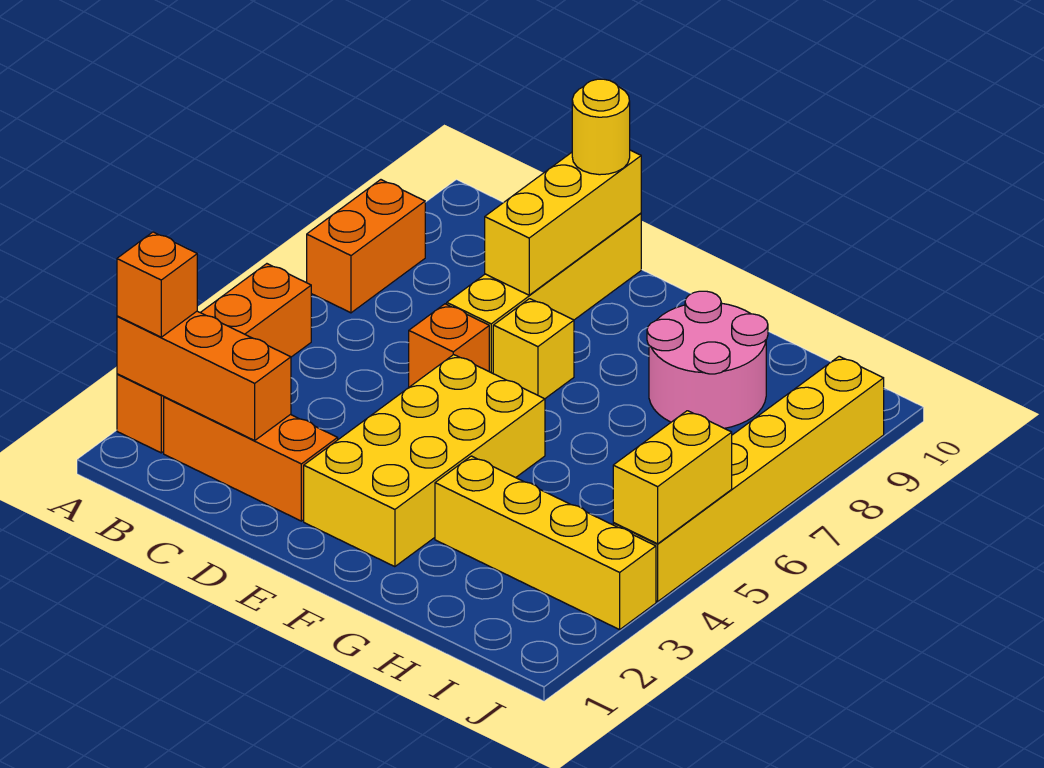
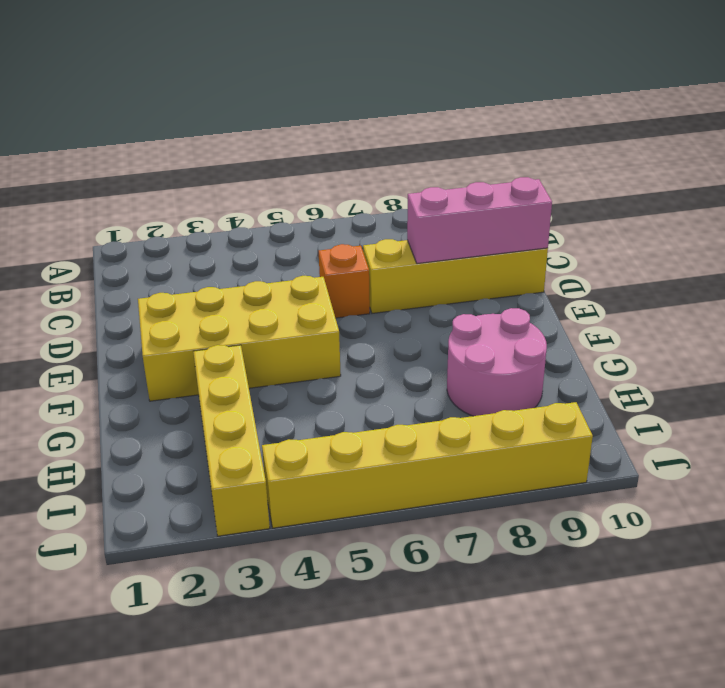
pink brick D8:D10 level 2 -> yellow brick D8:D10 level 2
none -> orange brick A2:A5 level 1
none -> orange brick A7:A8 level 1
none -> orange brick B2:D2 level 1

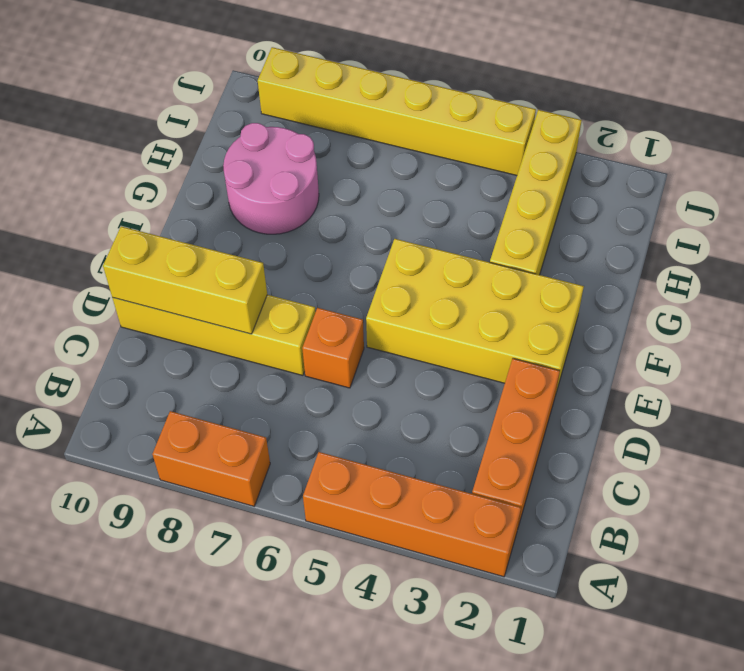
none -> yellow brick E7 level 1
none -> orange brick A2:C2 level 2
none -> yellow brick J4:J5 level 2

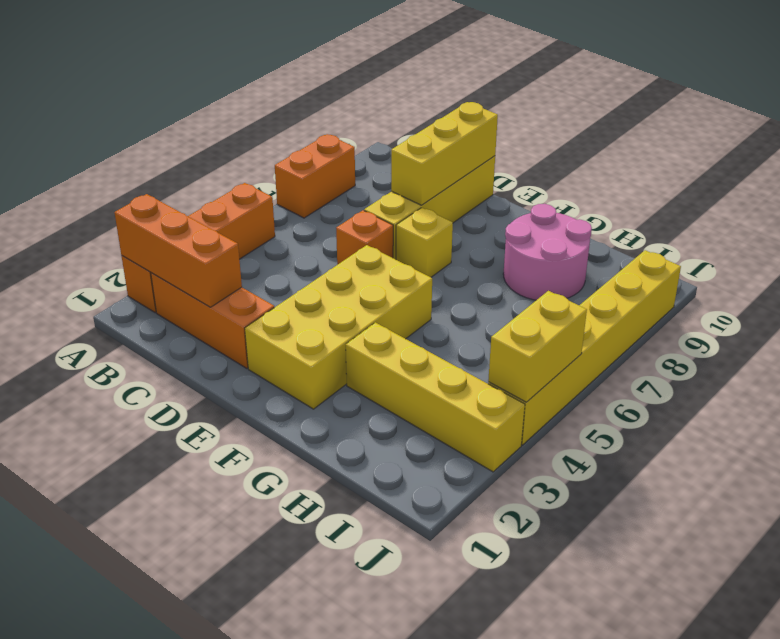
none -> orange brick A2 level 3
none -> yellow round brick D10 level 3

